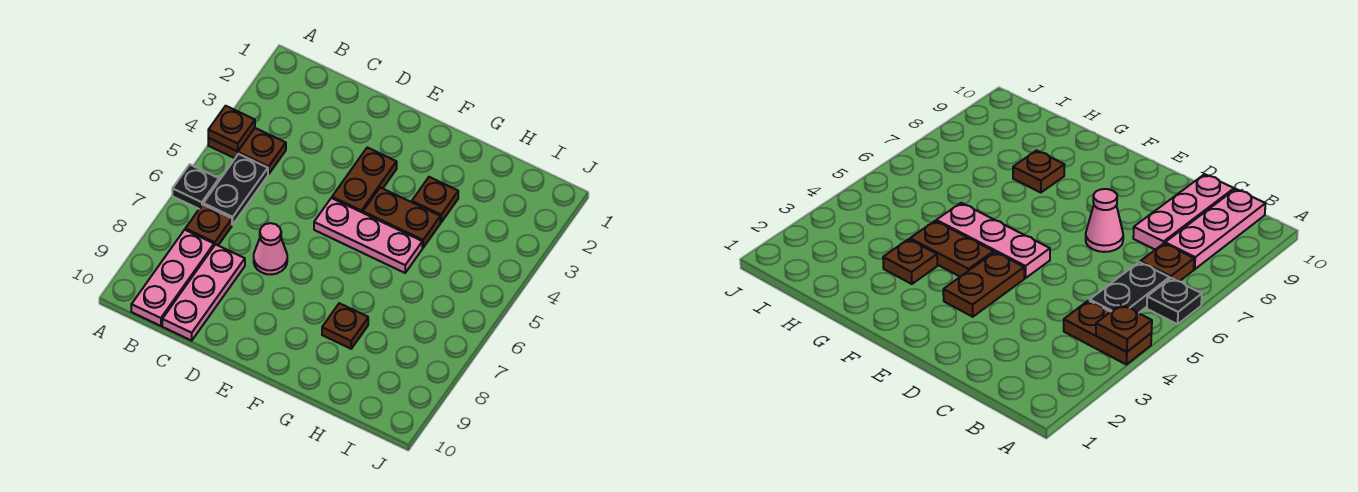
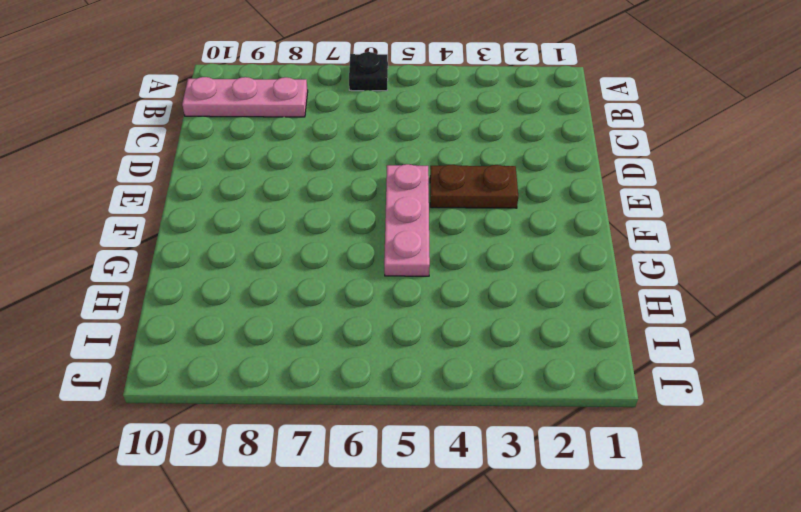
none -> brown plate A4:B4 level 1
none -> black plate B5:B6 level 1
none -> brown plate B7 level 1

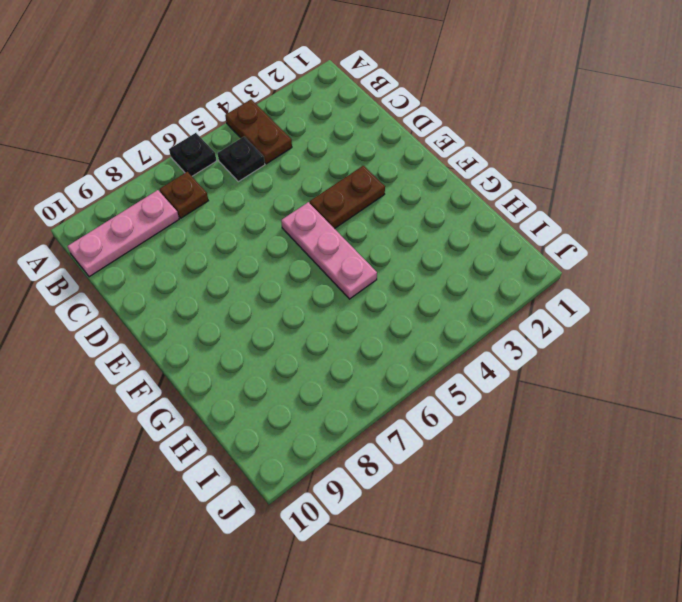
black plate B5 level 1 -> black plate B5:B6 level 1
none -> pink plate C8:C10 level 1
none -> pink cone D7 level 1
none -> brown plate F4:G4 level 1

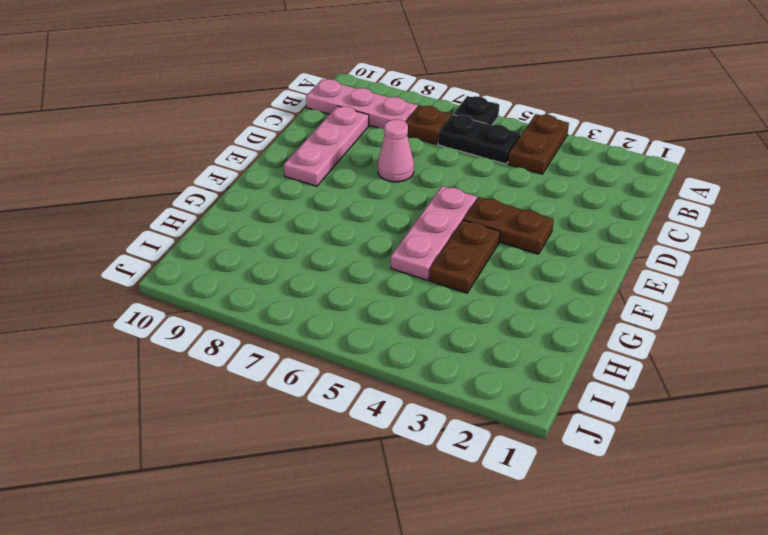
pink plate C9:E9 level 1 -> pink plate C8:C10 level 1
none -> brown plate G3 level 1
none -> brown plate G8 level 1
none -> brown plate A4 level 2

